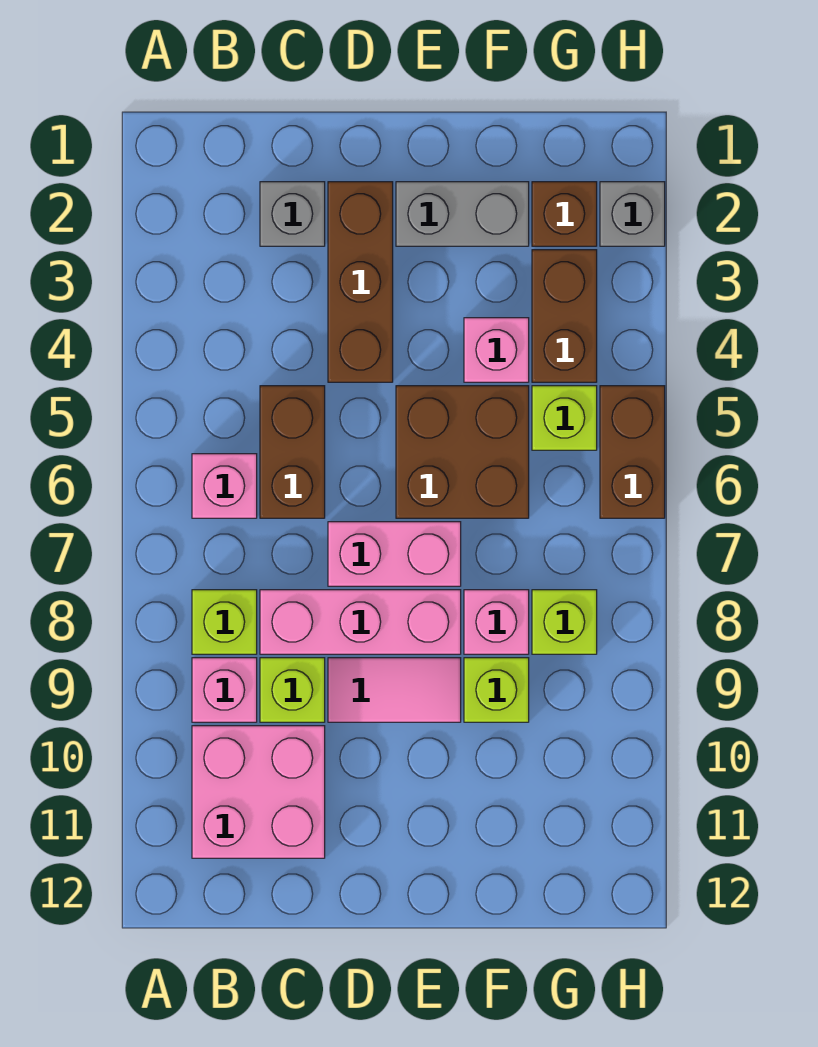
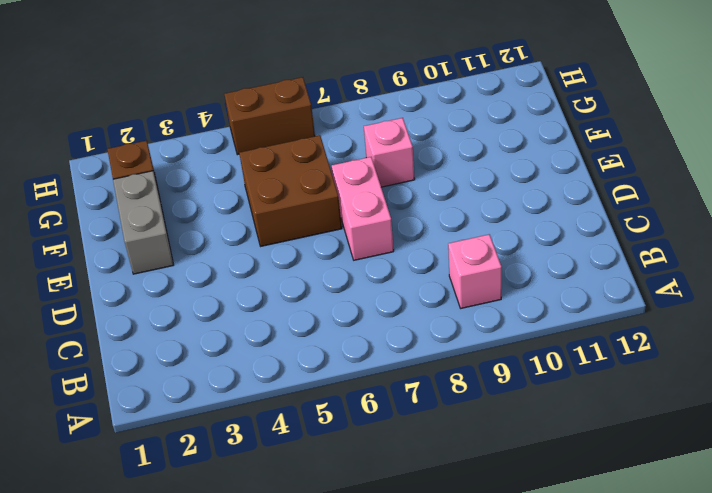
none -> pink brick B6 level 1
none -> lime brick B8 level 1
none -> pink brick B10:C11 level 1

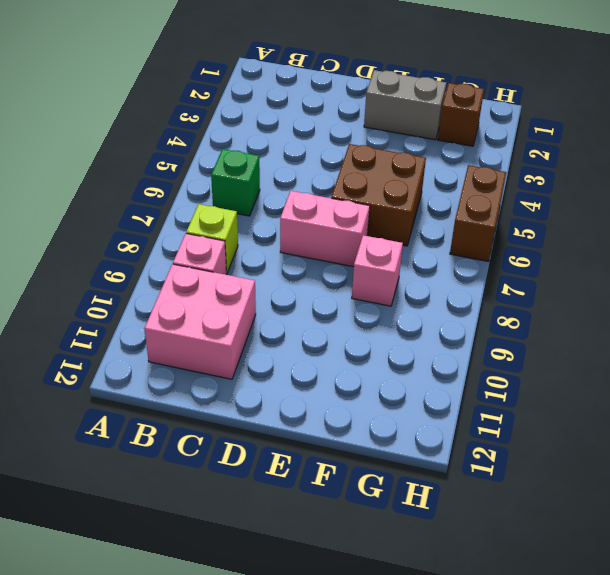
green brick B6 level 1 -> pink brick B6 level 1
none -> grey brick C2 level 1
none -> brown brick C5:C6 level 1
none -> pink brick C8:E8 level 1

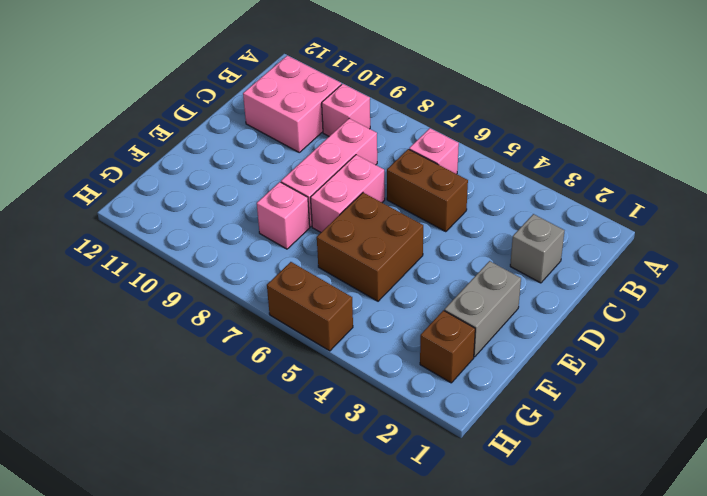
none -> lime brick B8 level 1
none -> lime brick C9 level 1
none -> brown brick D2:D4 level 1

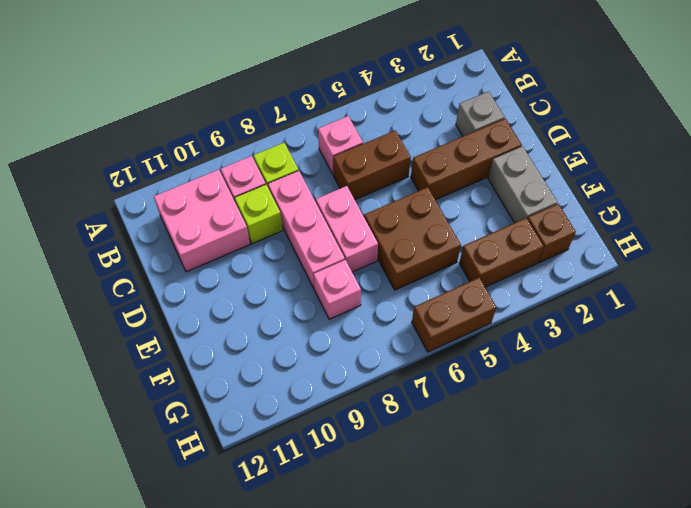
none -> pink tile D9:E9 level 1
none -> pink brick F4 level 1
none -> lime brick F9 level 1

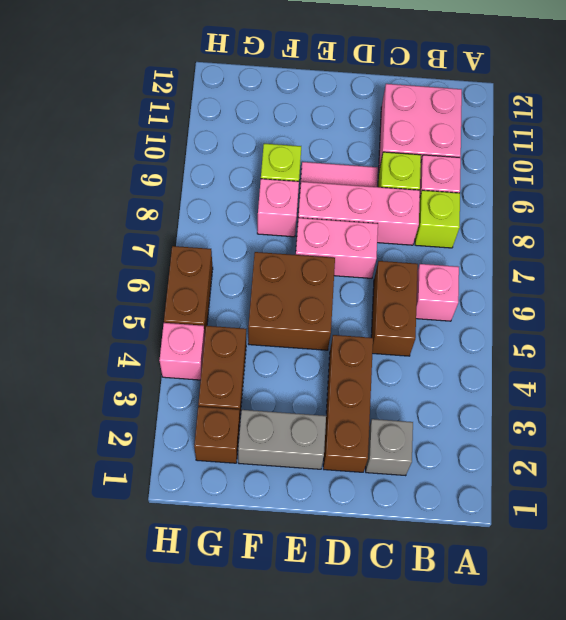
pink brick H4 level 1 -> pink brick F4 level 1
none -> lime brick G5 level 1
none -> lime brick G8 level 1
none -> grey brick H2 level 1

